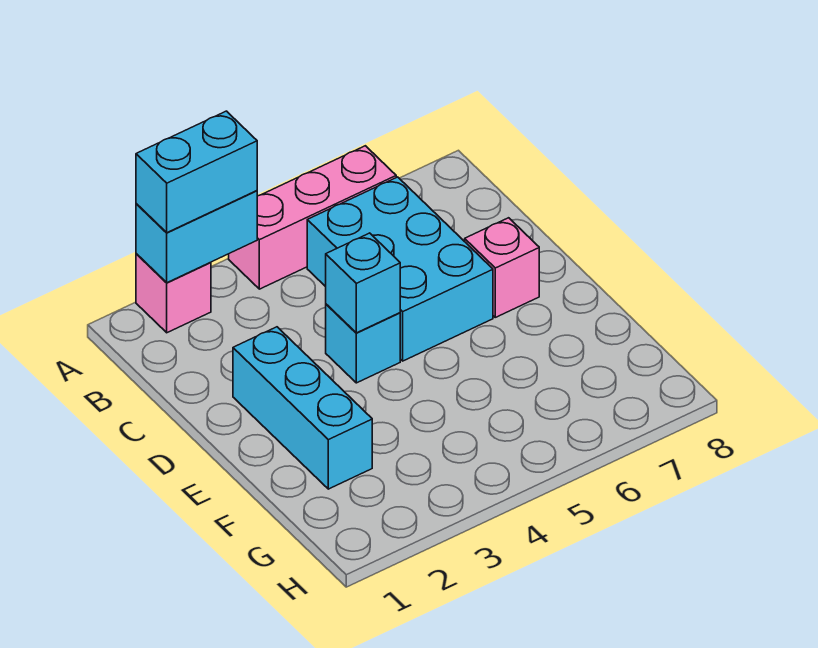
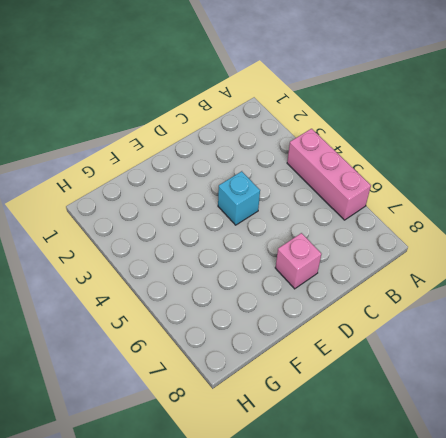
none -> pink brick A2 level 1
none -> cyan brick B5:D6 level 1

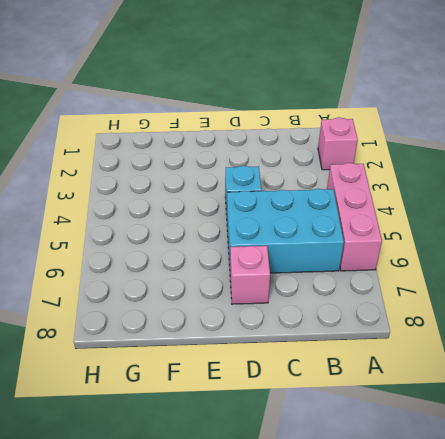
none -> cyan brick D2:F2 level 1
none -> cyan brick A2:A3 level 2

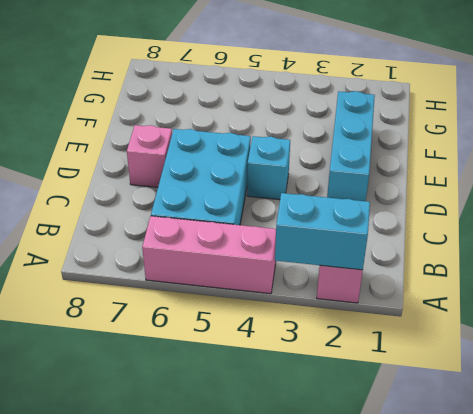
none -> cyan brick D4 level 2
none -> cyan brick A2:A3 level 3

